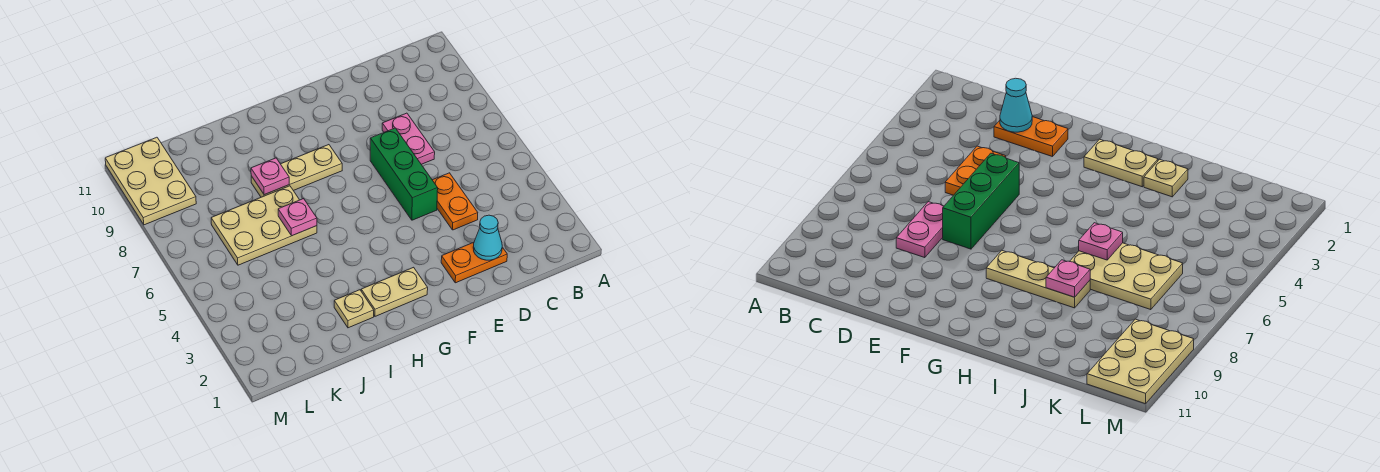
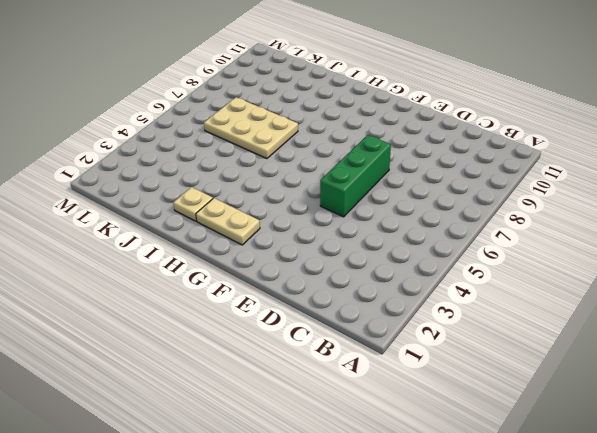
none -> orange plate D2:E2 level 1
none -> orange plate D4:D5 level 1
none -> pink plate D7:D8 level 1

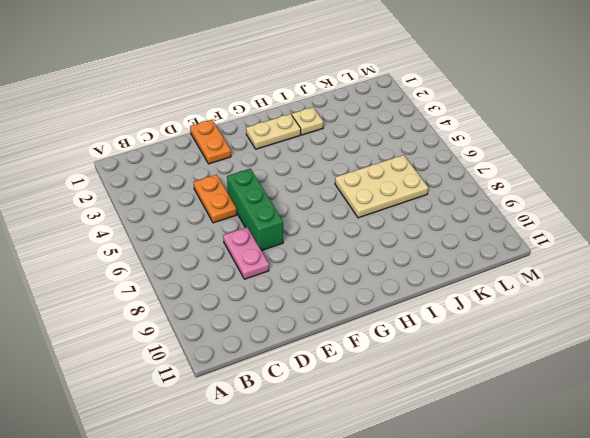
orange plate E1:E2 level 1 -> orange plate D2:E2 level 1
none -> tan plate G8:I8 level 1
none -> tan plate L9:M11 level 1
none -> cyan cone D2 level 2

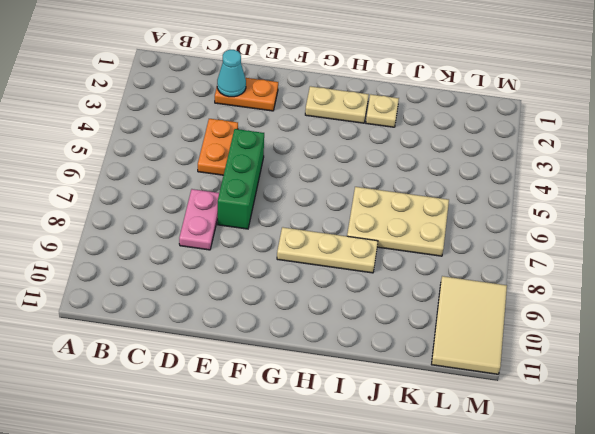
tan tile L9:M11 level 1 -> tan plate L9:M11 level 1
none -> pink plate I6 level 2
none -> pink plate I8 level 2

